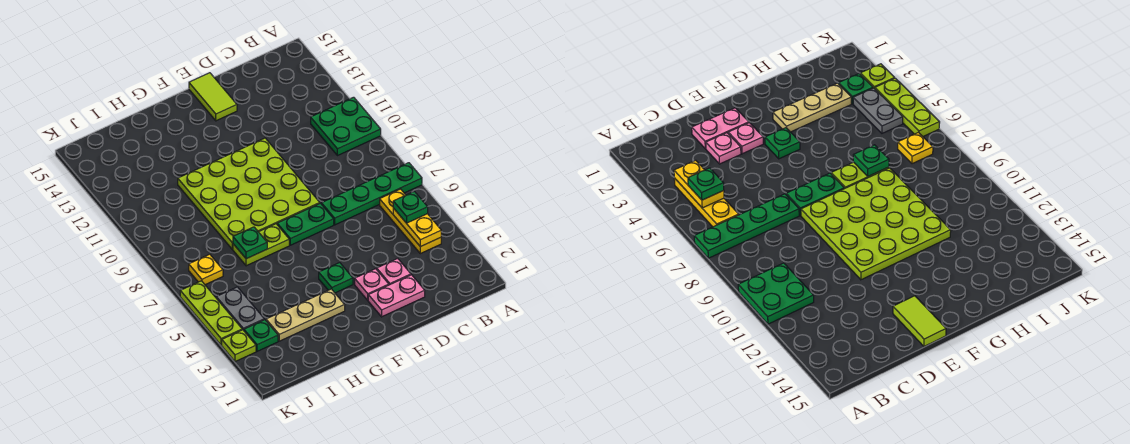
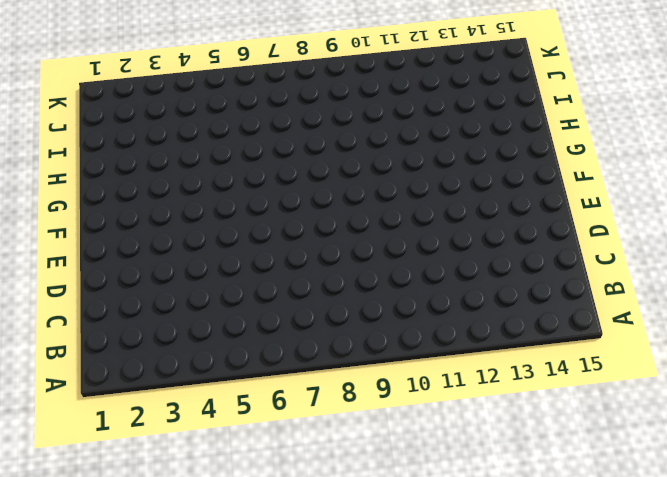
none -> green plate A7:D7 level 1
none -> green plate A10:B11 level 1
none -> yellow plate B4:B6 level 1

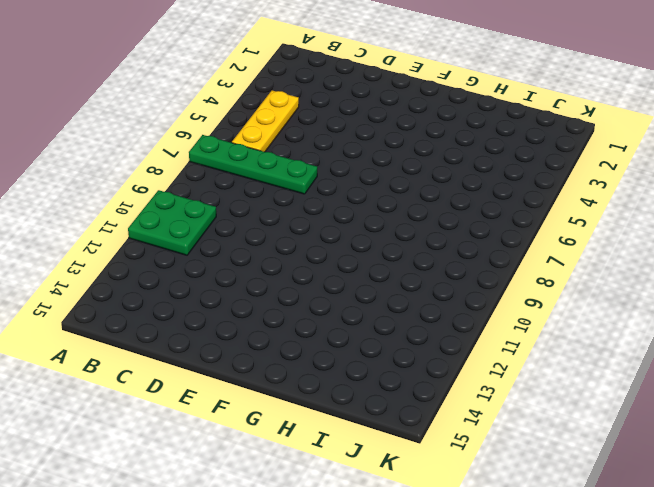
none -> pink plate D2:E2 level 1
none -> pink plate D3 level 1
none -> pink plate E3 level 1

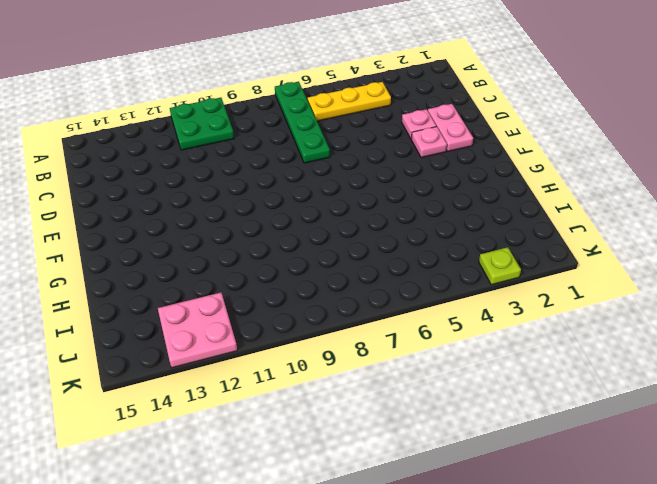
pink plate J12:K13 level 1 -> none
none -> green plate E7:F7 level 1
none -> lime plate E8:H11 level 1
none -> lime tile E14:E15 level 1

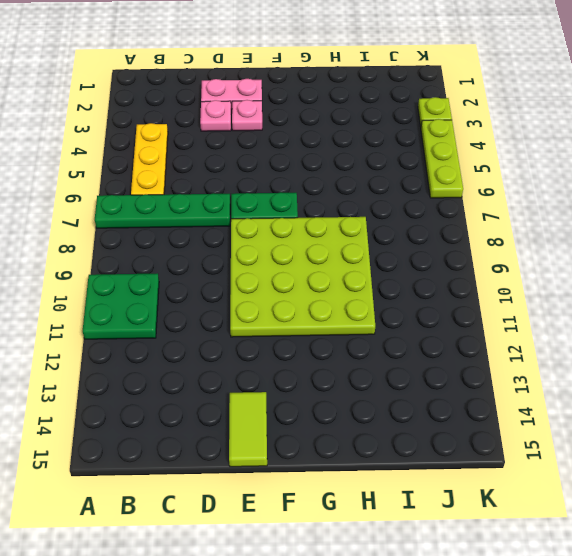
none -> green plate F4 level 1
none -> tan plate G3:I3 level 1
none -> lime plate G7:H7 level 1

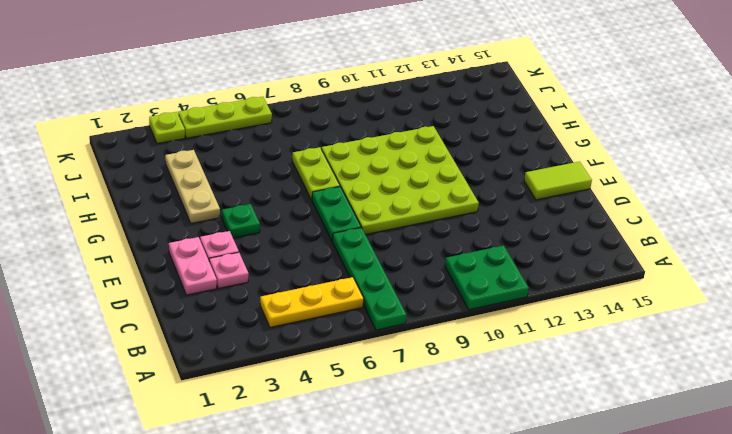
none -> green plate J3 level 1
none -> grey plate J4:J5 level 1
none -> yellow plate J7 level 1

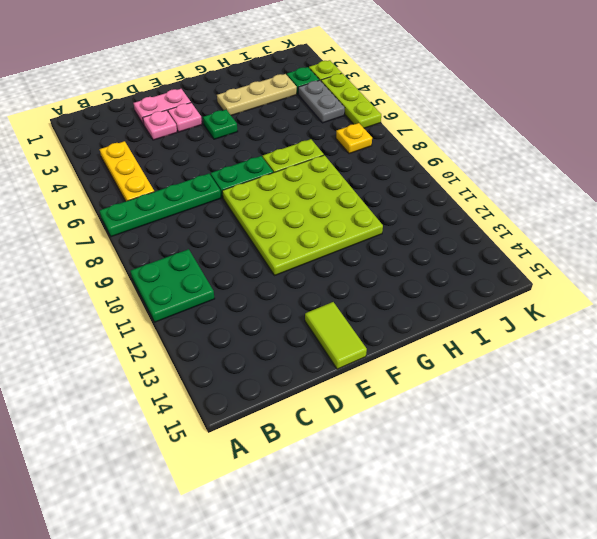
none -> yellow plate B4:B5 level 2
none -> green plate H7 level 2
none -> green plate B5 level 3

